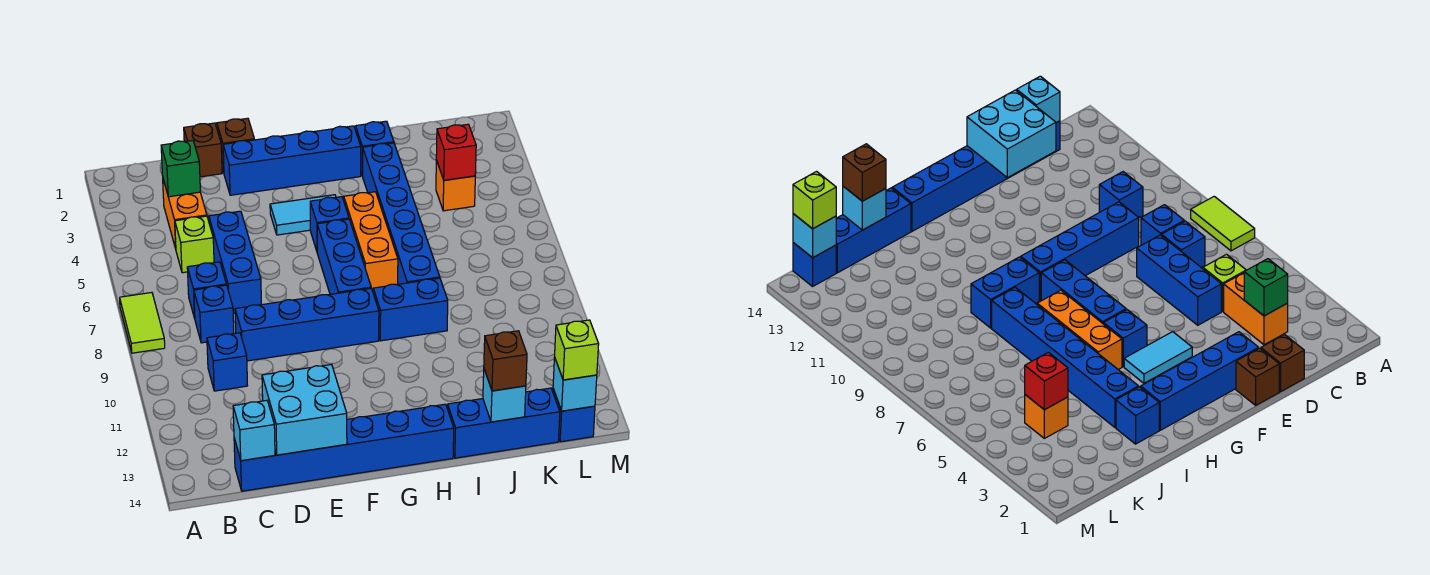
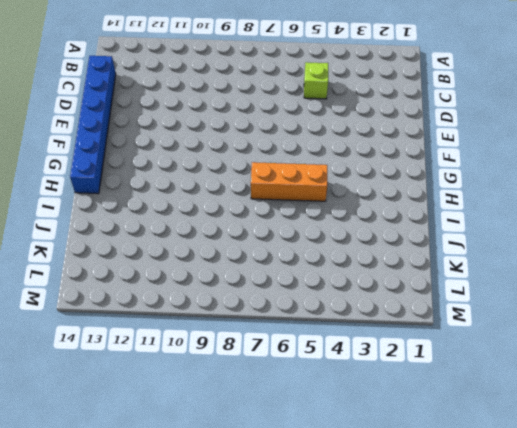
none -> lime tile A7:A8 level 1
none -> orange brick C3:C4 level 1
none -> blue brick C7 level 1
none -> blue brick C8 level 1

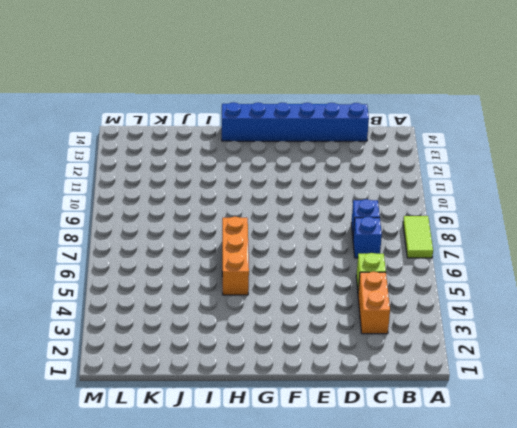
none -> blue brick C10 level 1
none -> brown brick D1 level 1
none -> blue brick D5:D7 level 1
none -> blue brick D9:G9 level 1

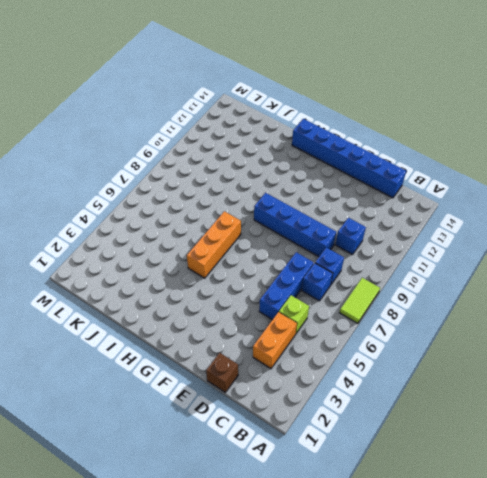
none -> brown brick E1 level 1
none -> blue brick E2:H2 level 1
none -> cyan tile F4:G4 level 1
none -> blue brick G5 level 1

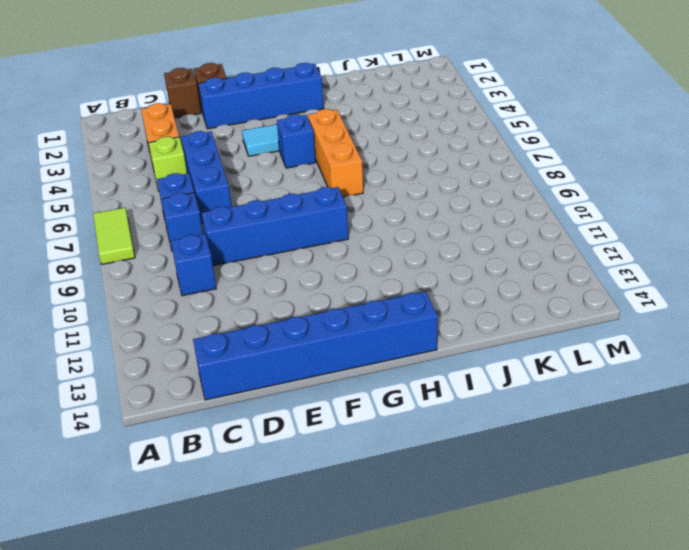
none -> blue brick G6:G8 level 1
none -> blue brick H9:I9 level 1
none -> blue brick I2 level 1
none -> blue brick I3:I8 level 1

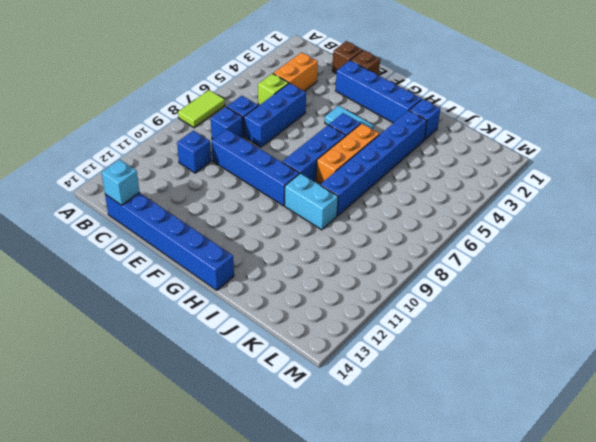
cyan brick H9:I9 level 1 -> blue brick H9:I9 level 1
none -> blue brick I14:K14 level 1
none -> orange brick K4 level 1
none -> blue brick L14 level 1
none -> green brick C3 level 2

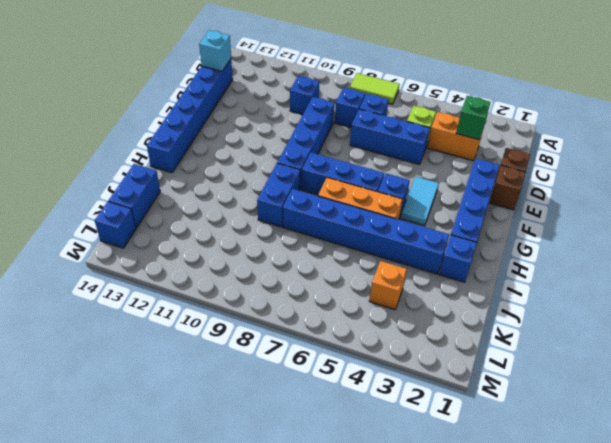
blue brick J14:K14 level 1 -> blue brick I14:K14 level 1
none -> cyan brick D13:E14 level 2
none -> cyan brick J14 level 2
none -> red brick K4 level 2
none -> cyan brick L14 level 2

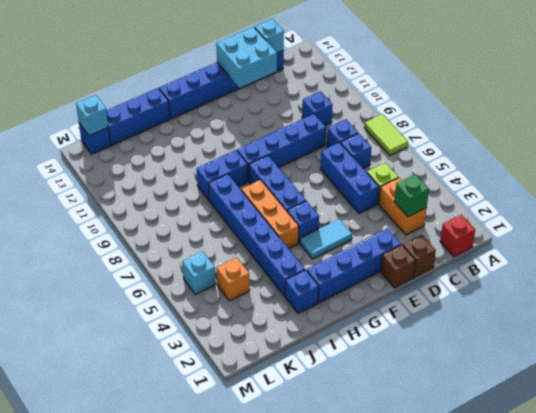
red brick B1 level 1 -> red brick K4 level 2
cyan brick L5 level 1 -> cyan brick J14 level 2
none -> brown brick J14 level 3
none -> lime brick L14 level 3

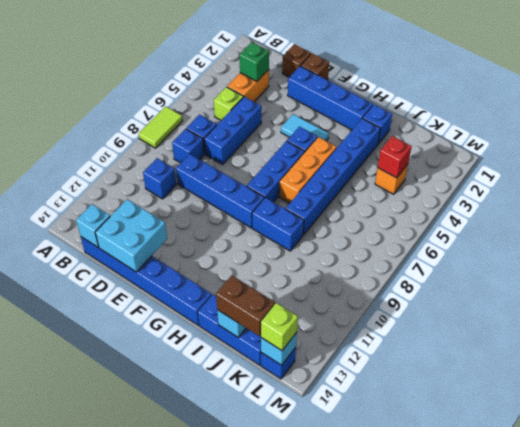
brown brick J14:K14 level 3 -> brown brick J14 level 3

